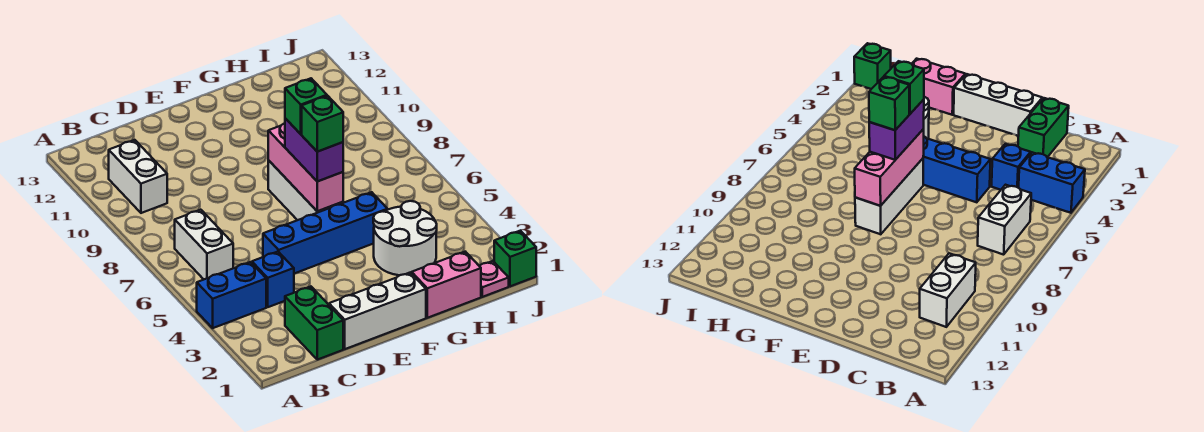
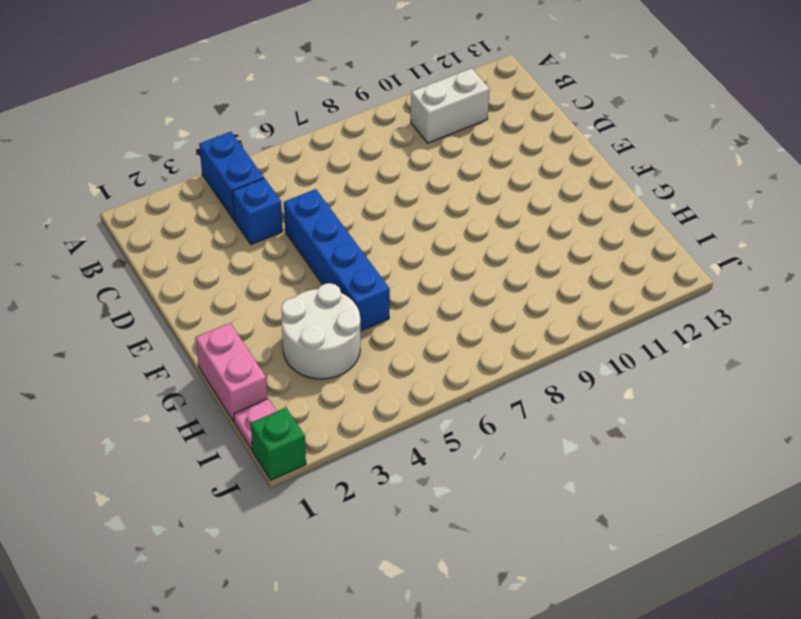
none -> white brick B6:B7 level 1
none -> green brick C1:C2 level 1
none -> white brick D1:F1 level 1

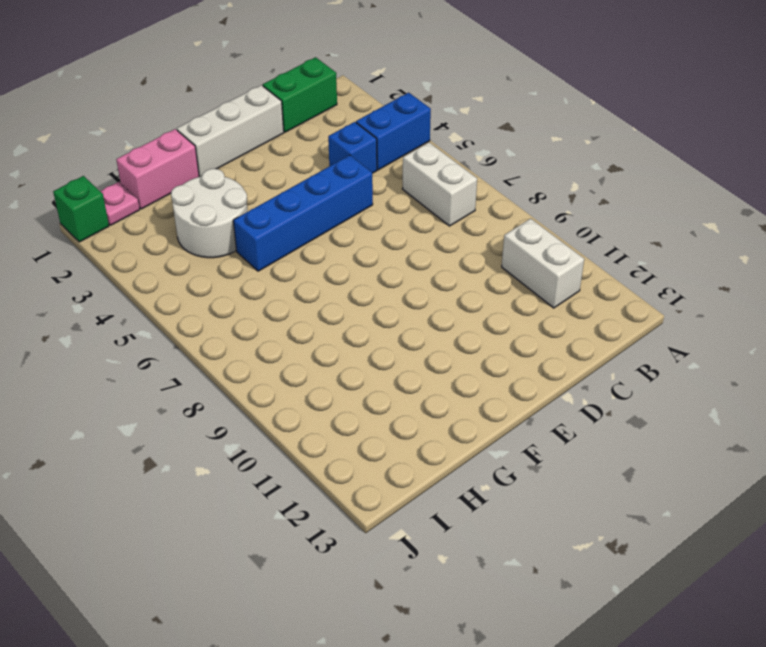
green brick B1:C1 level 1 -> green brick C1:C2 level 1
none -> white brick F6:F8 level 1
none -> pink brick F6:F8 level 2
none -> purple brick F6:F7 level 3

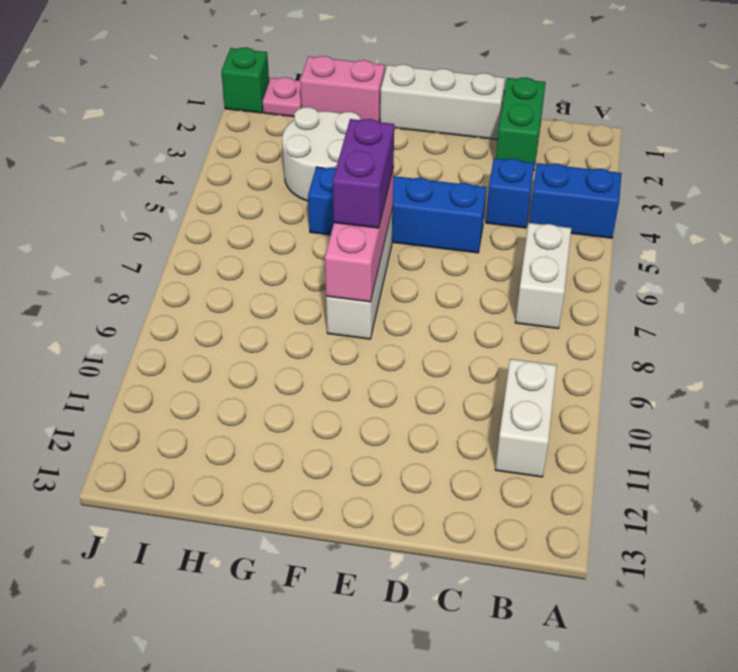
none -> green brick F6 level 4
none -> green brick F7 level 4

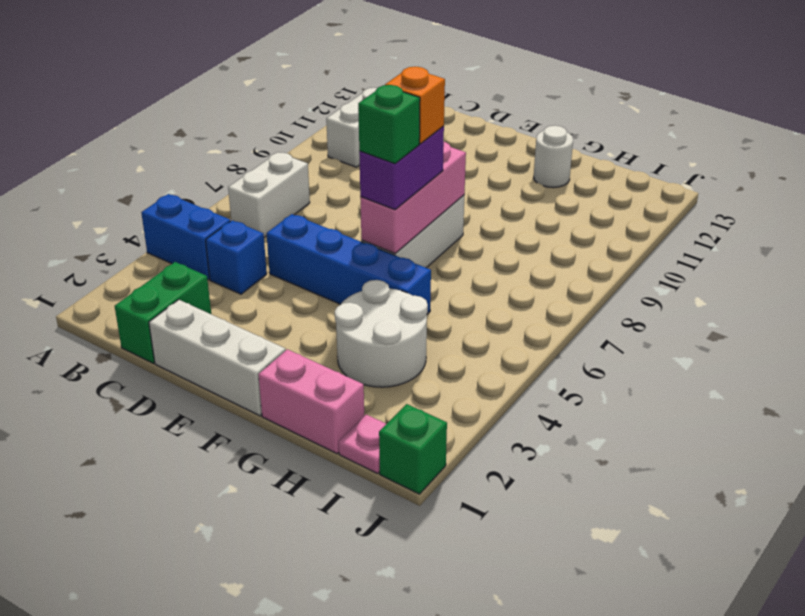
orange brick F7 level 4 -> green brick F7 level 4
white round brick G12 level 1 -> none

